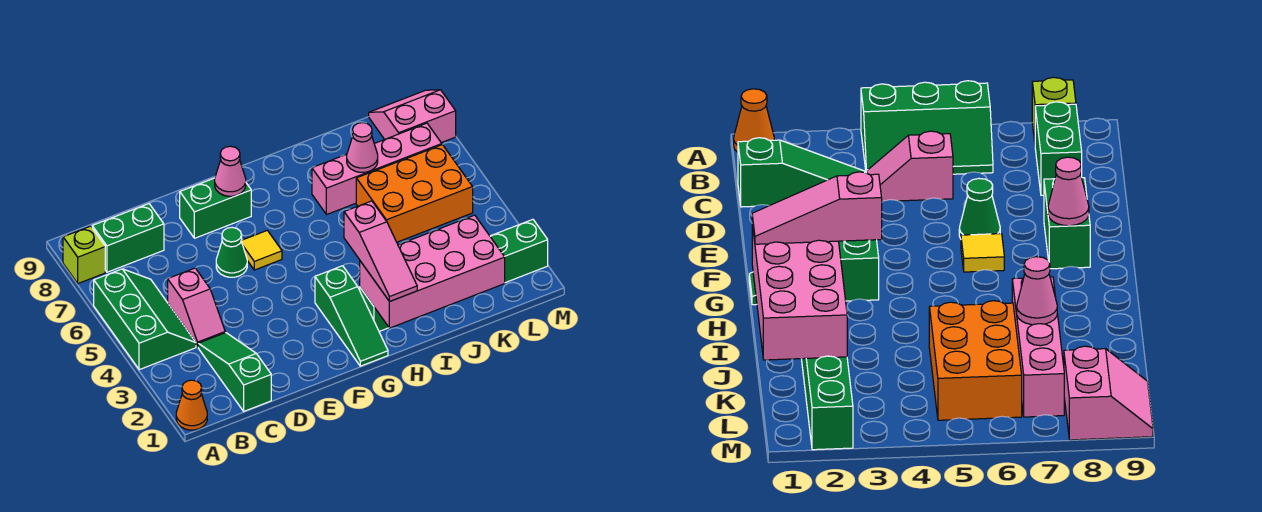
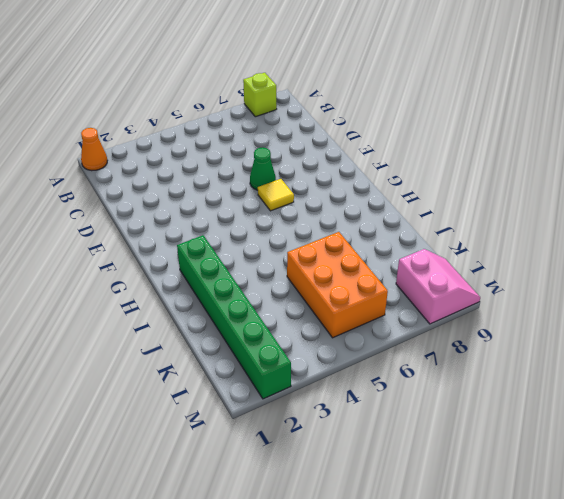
none -> green slope A4:B6 level 1 top A
none -> green brick B8:C8 level 1
none -> green slope C1:C3 level 1 top 1

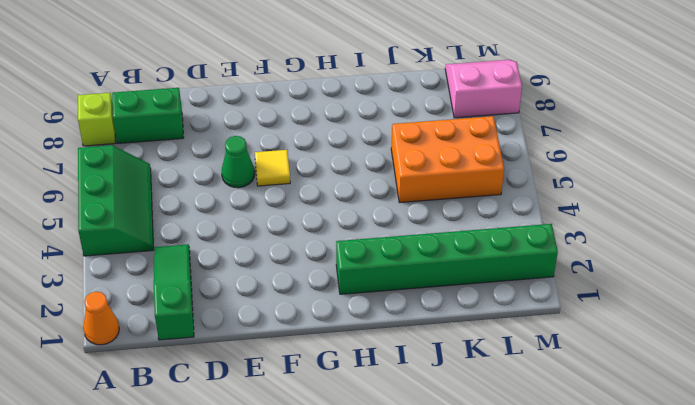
none -> pink slope C4:C5 level 1 top 5
none -> green brick E8:F8 level 1
none -> green slope G1:G3 level 1 top 3

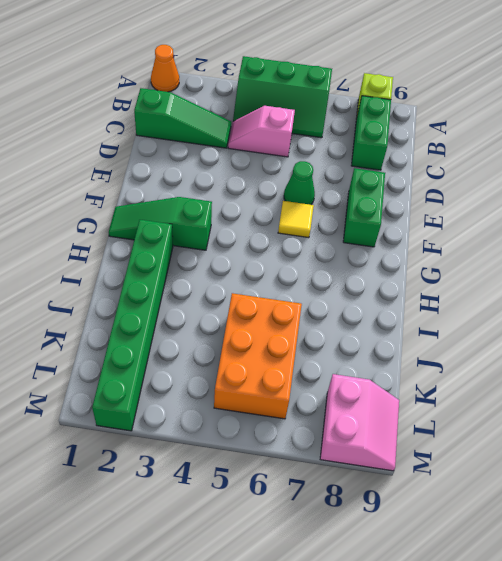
none -> pink brick I7:L7 level 1
none -> pink cone F8 level 2
none -> pink brick H1:K2 level 2

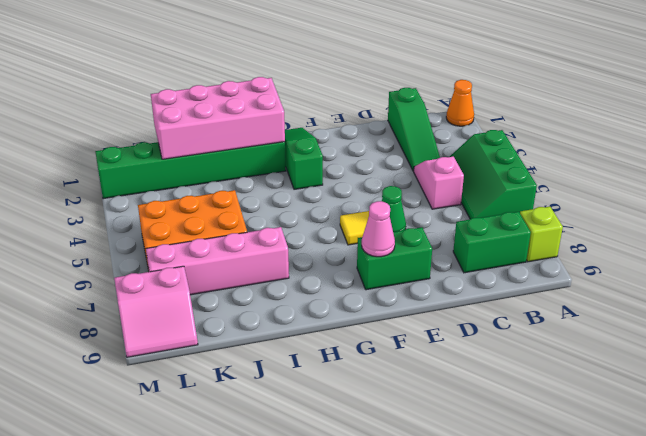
none -> pink cone J7 level 2
none -> pink slope H1:H3 level 3 top 3

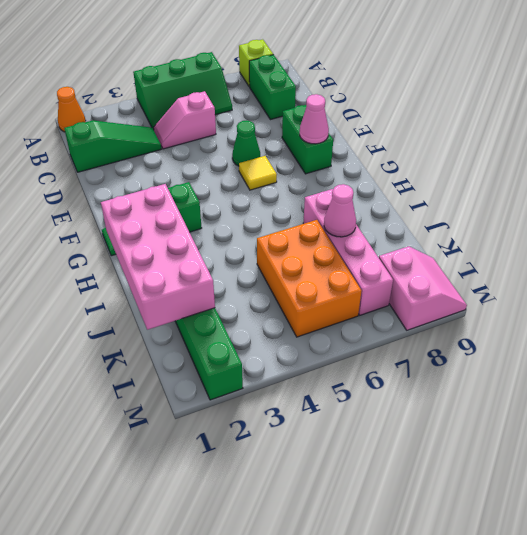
none -> pink slope H1:H3 level 3 top 3

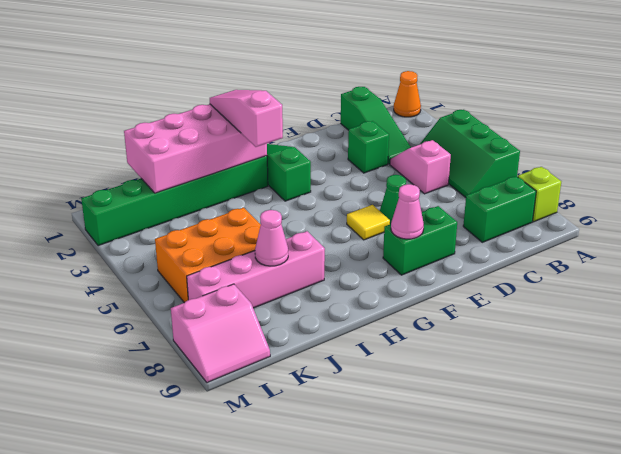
green brick D3 level 1 -> none

